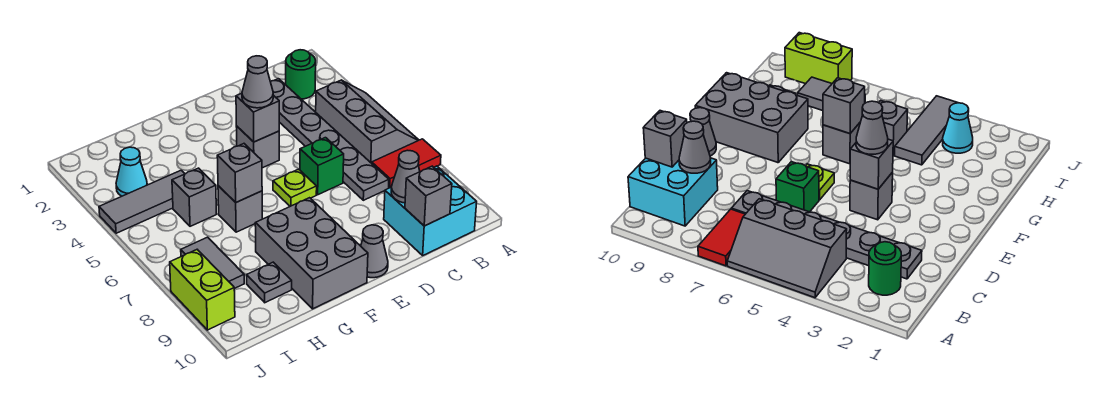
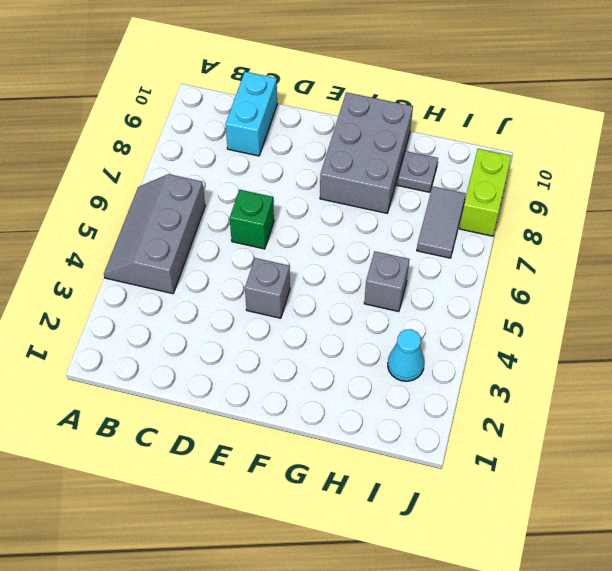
cyan brick C9:C10 level 1 -> cyan brick B9:C10 level 1
none -> red tile A7:B7 level 1
none -> green round brick B2 level 1
none -> grey plate C2:C7 level 1

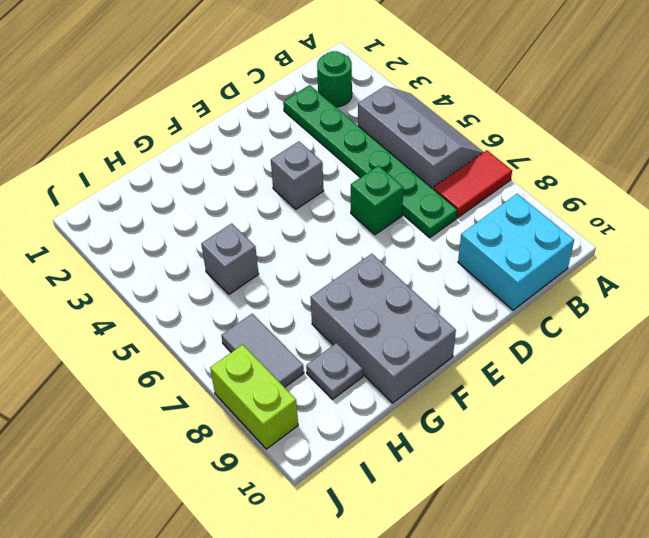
green plate C2:C7 level 1 -> grey plate C2:C7 level 1
none -> lime plate E6 level 1
none -> grey cone E10 level 1
none -> grey brick G6 level 1

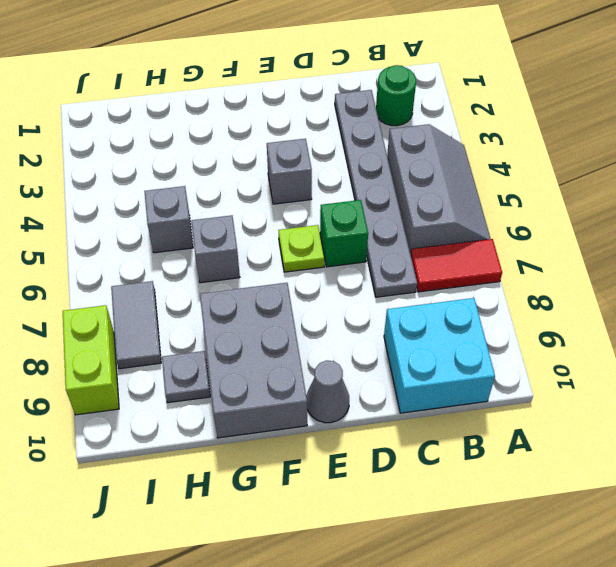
none -> grey tile H4:J4 level 1
none -> cyan cone I3 level 1
none -> grey cone C9 level 2

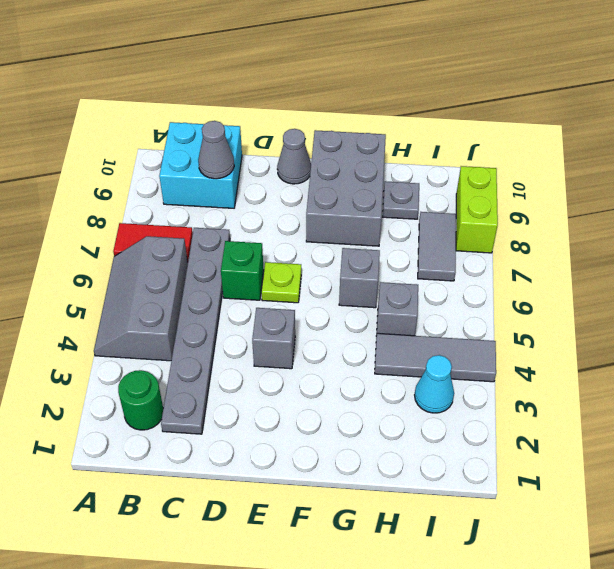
none -> grey brick C10 level 2
none -> grey brick E4 level 2
none -> grey brick G6 level 2

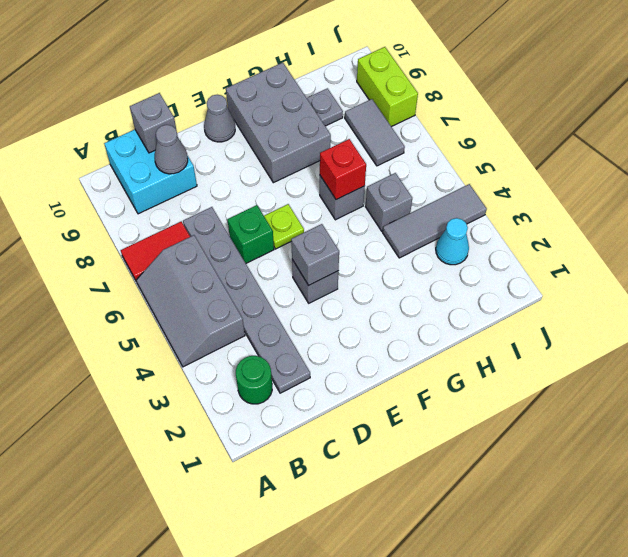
red brick G6 level 2 -> grey brick G6 level 2
none -> grey cone E4 level 3

